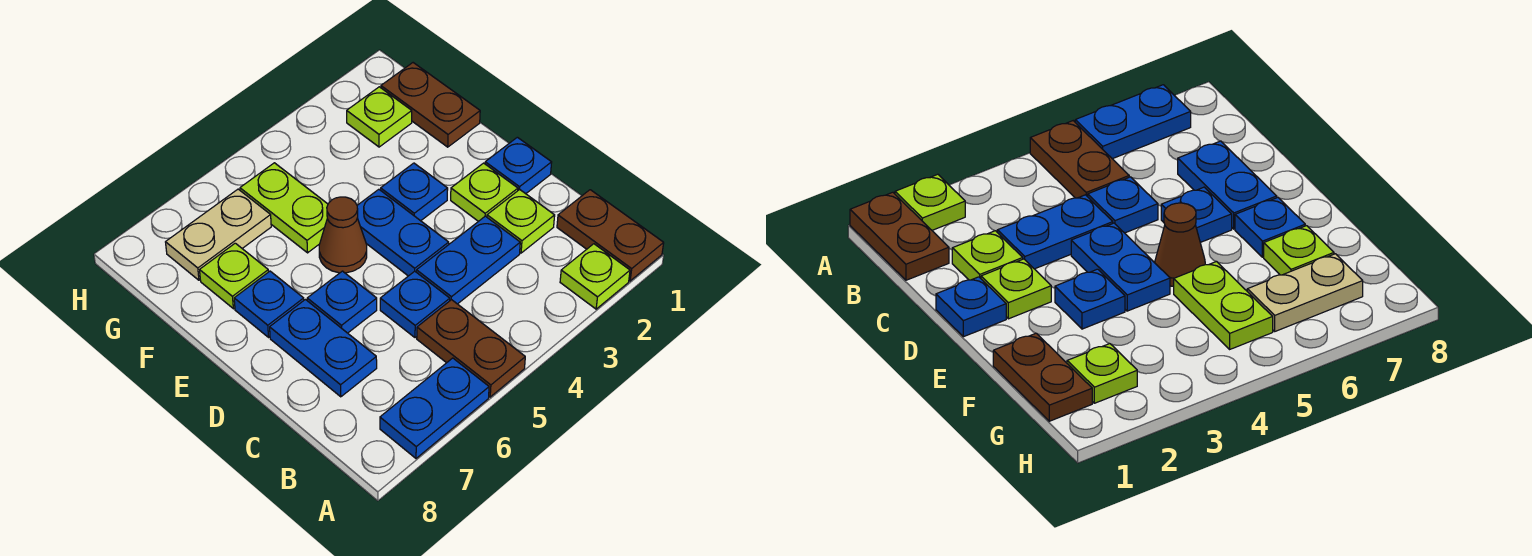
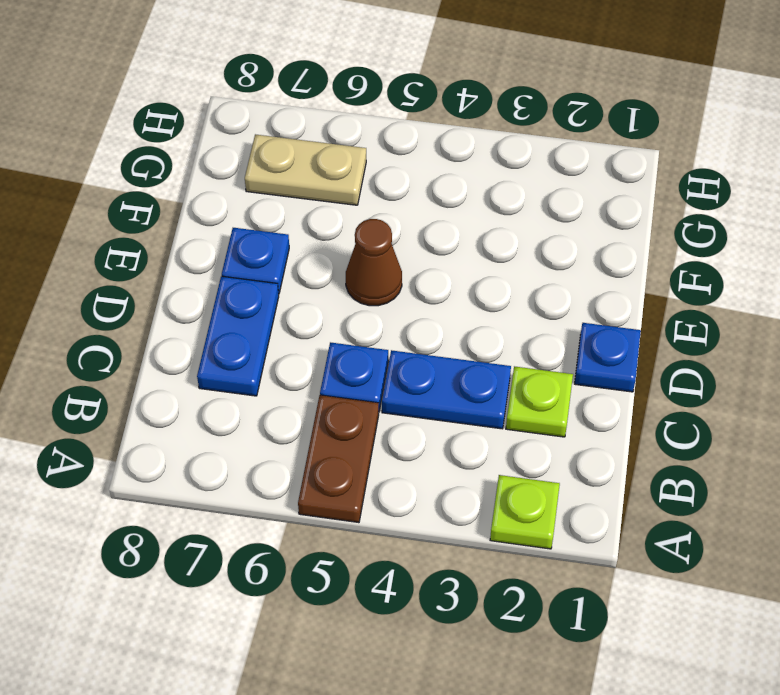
none -> brown plate A1:B1 level 1
none -> blue plate A6:A7 level 1
none -> lime plate D2 level 1

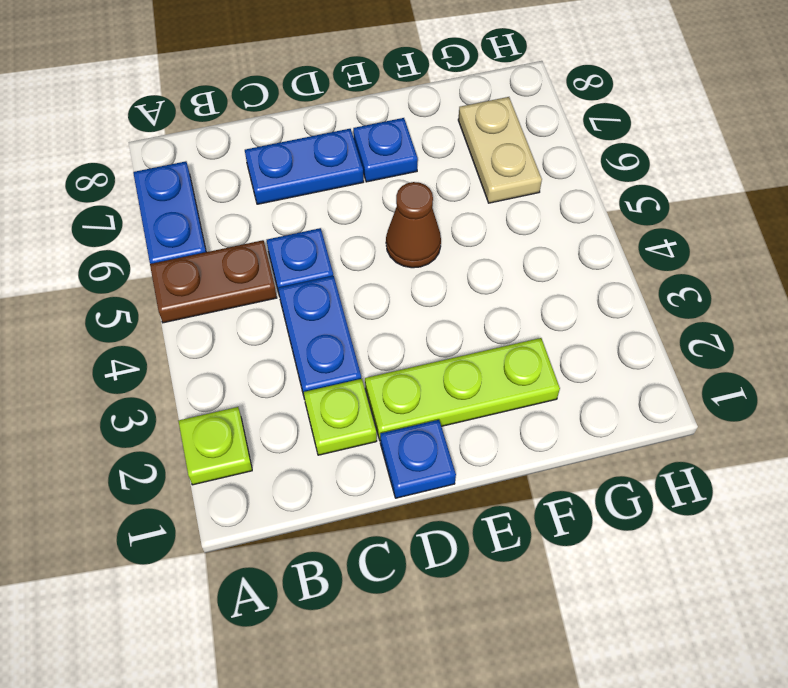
lime plate D2:F2 level 1 -> lime plate D2 level 1
none -> brown plate A1:B1 level 1
none -> blue plate D4:E4 level 1
none -> blue plate D6 level 1

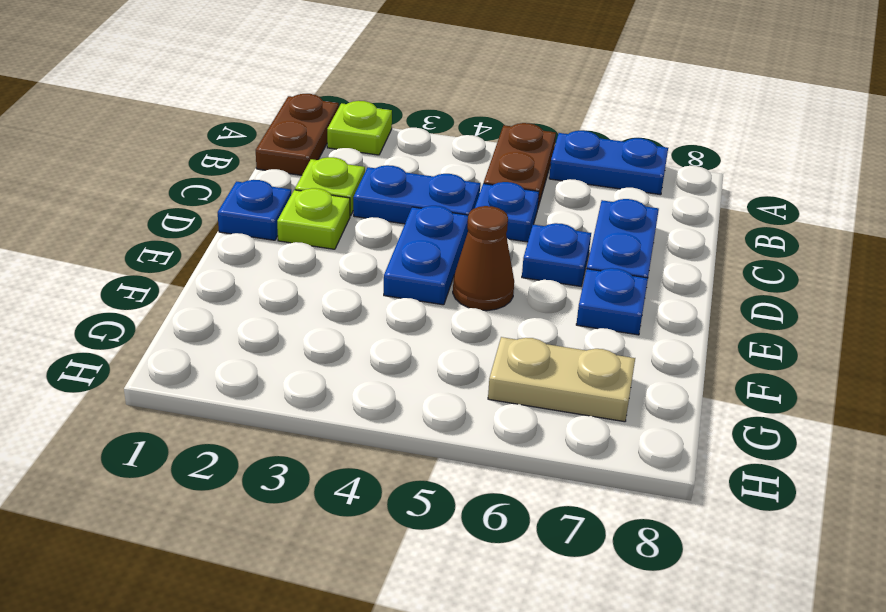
none -> blue plate E3 level 1
none -> brown plate F1:G1 level 1
none -> lime plate F5:G5 level 1

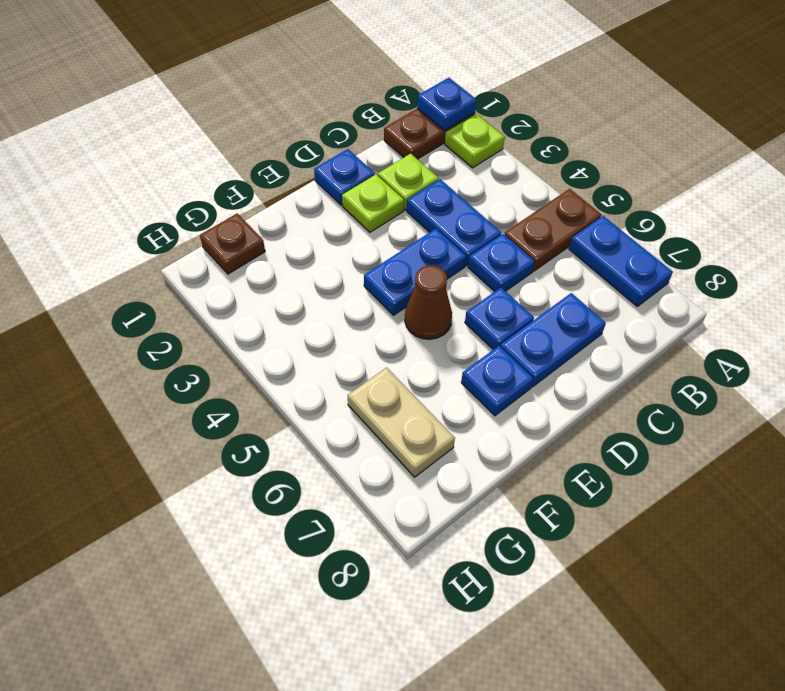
blue plate A1 level 2 -> blue plate E3 level 1
brown plate G1 level 1 -> brown plate F1:G1 level 1
none -> lime plate F5:G5 level 1
none -> lime plate F7 level 1
none -> lime plate G2 level 1

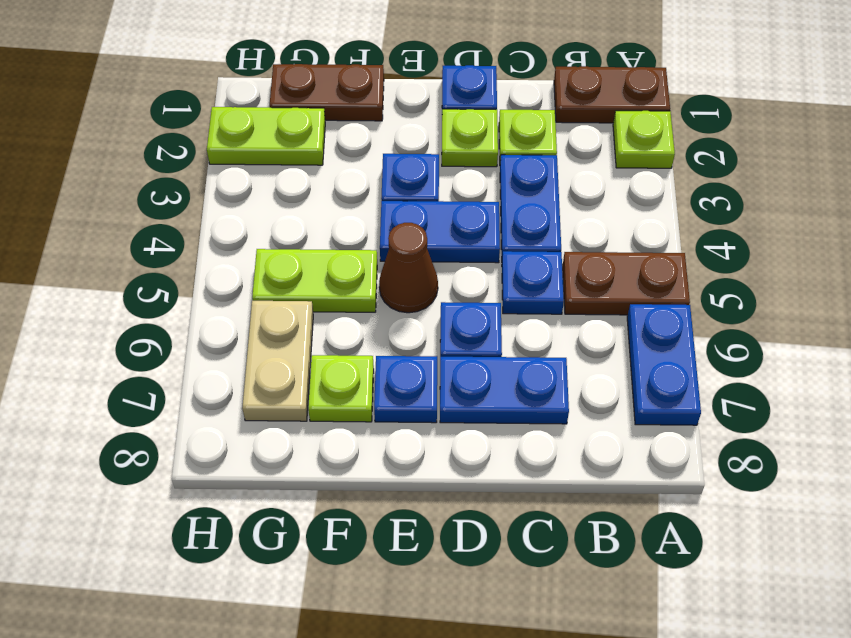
lime plate G2:H2 level 1 -> lime plate G2 level 1

